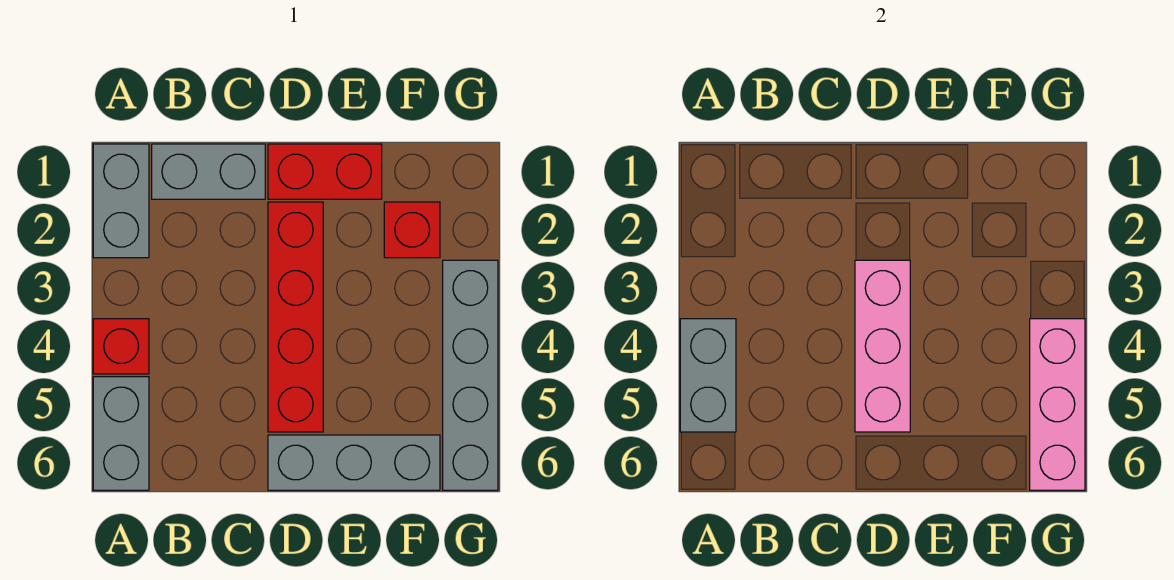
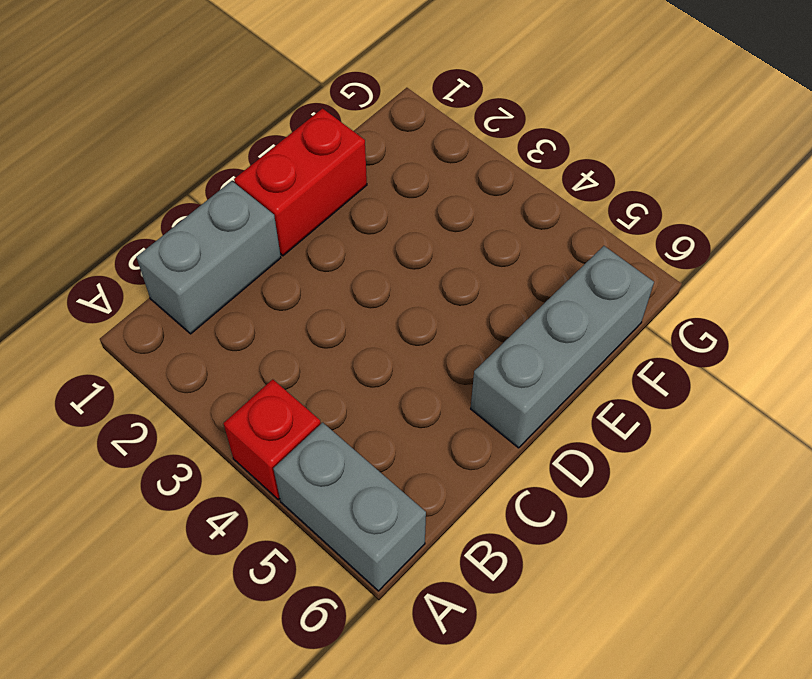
none -> grey brick A1:A2 level 1
none -> red brick D2:D5 level 1
none -> red brick F2 level 1

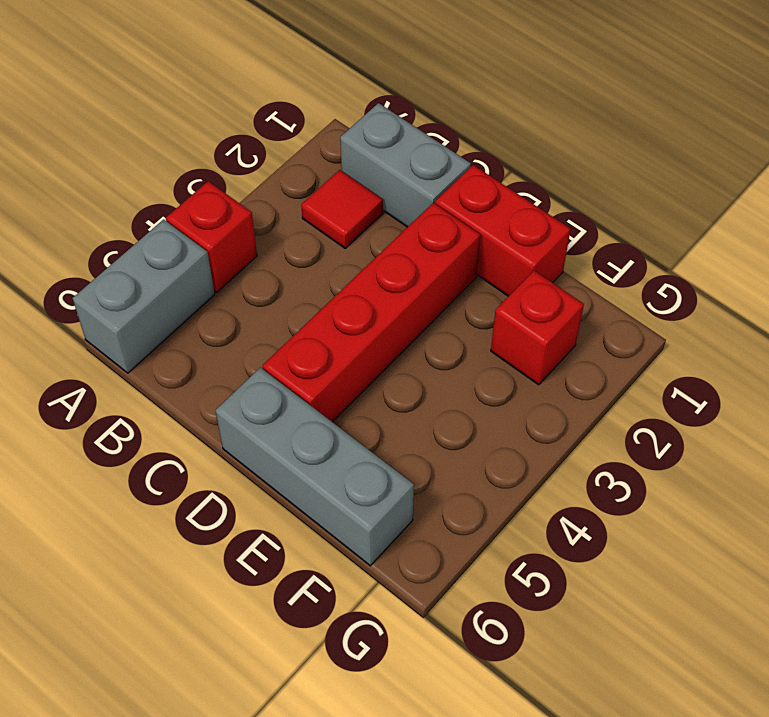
red tile B2 level 1 -> none
none -> grey brick A1:A2 level 1
none -> grey brick G3:G6 level 1
none -> grey brick A4:A5 level 2

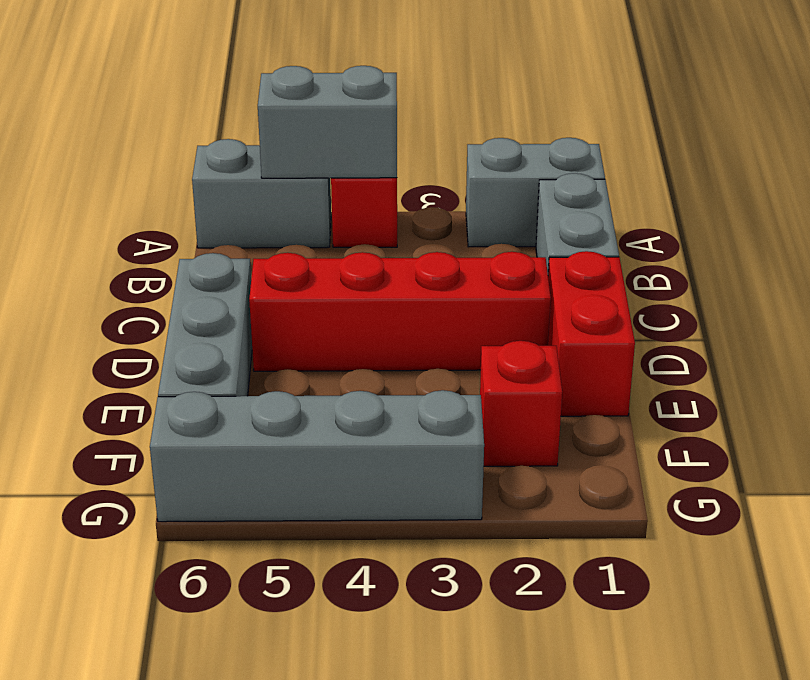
none -> pink brick D3:D5 level 2
none -> pink brick G4:G6 level 2

